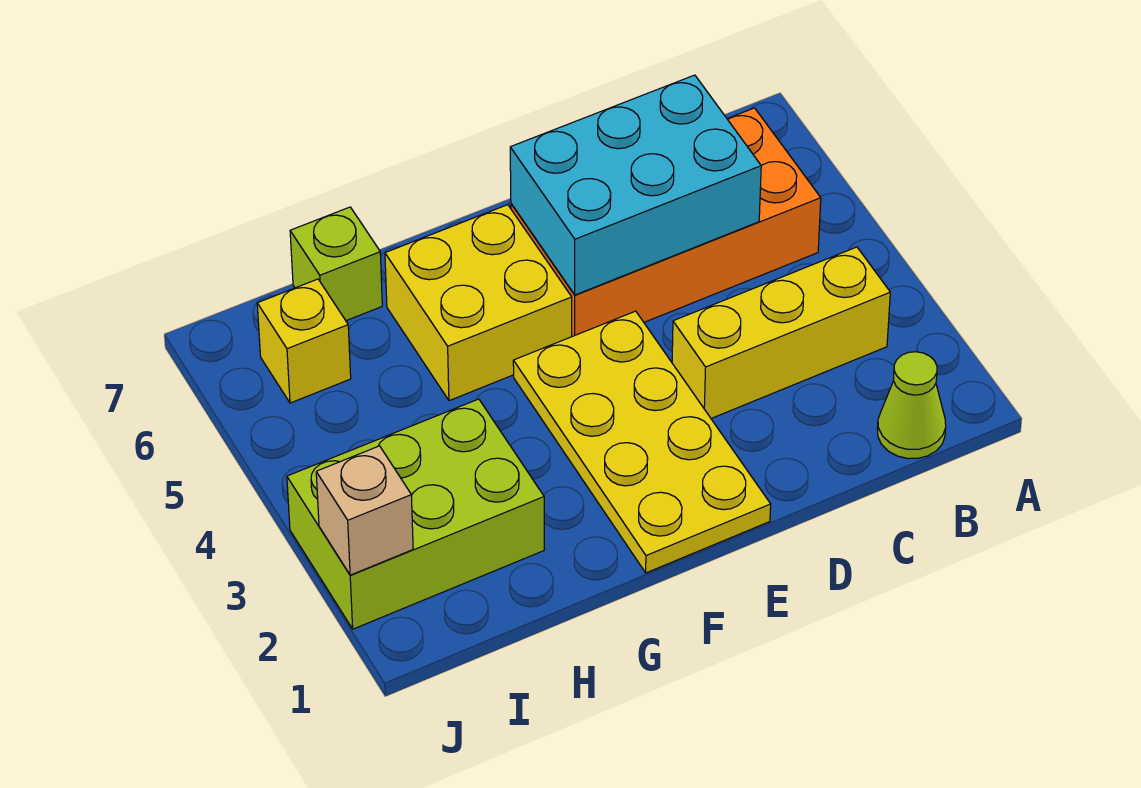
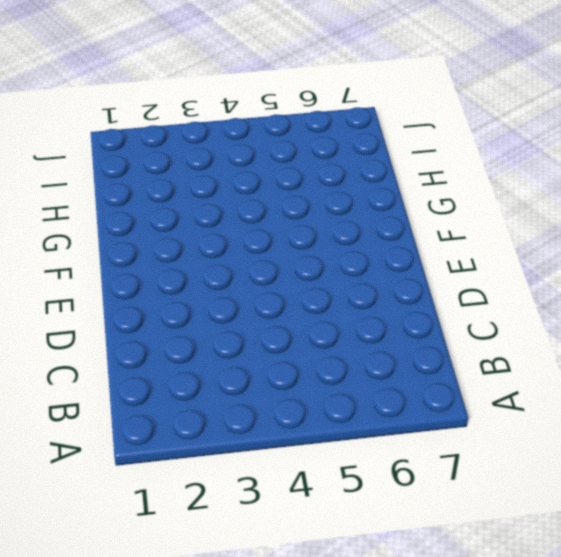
none -> lime cone B1 level 1
none -> yellow brick B3:D3 level 1

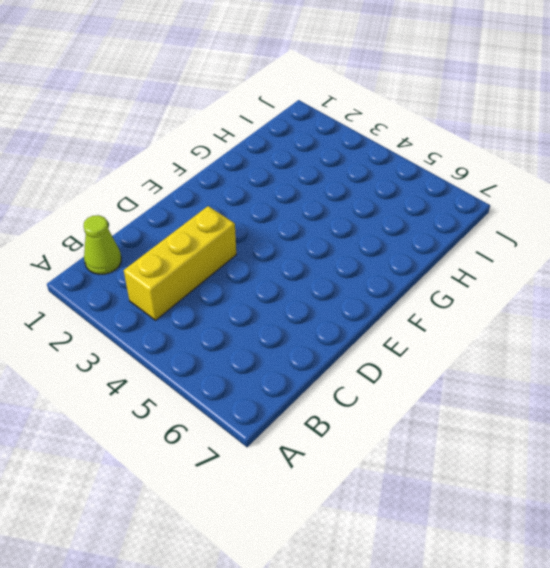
none -> orange brick B5:E6 level 1
none -> yellow plate E1:F4 level 1

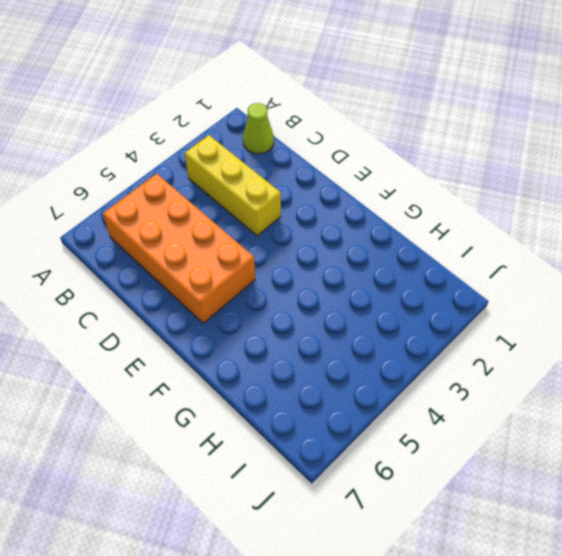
none -> yellow plate E1:F4 level 1
none -> yellow brick F5:G6 level 1

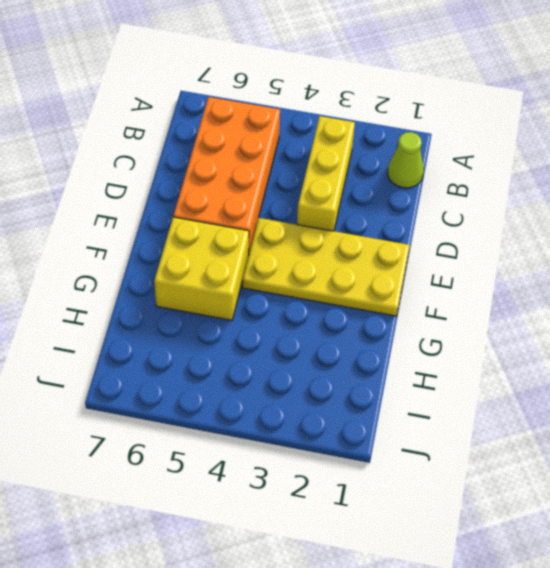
none -> lime brick H2:J3 level 1
none -> lime brick H7 level 1

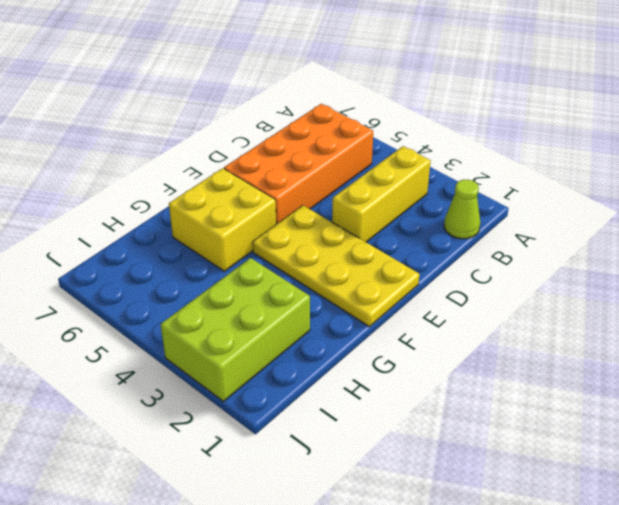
none -> lime brick H7 level 1
none -> yellow brick I6 level 1

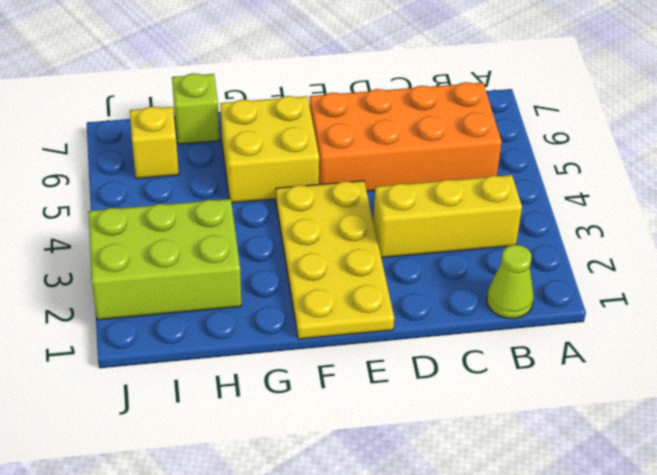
none -> cyan brick C5:E6 level 2
none -> tan brick J2 level 2

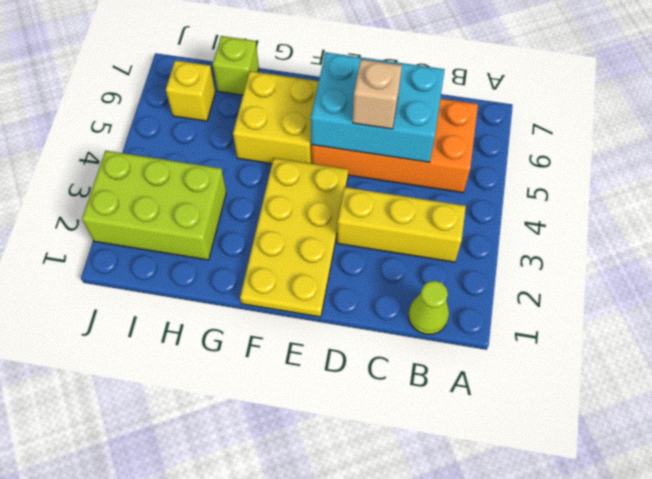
tan brick D5 level 3 -> tan brick J2 level 2

